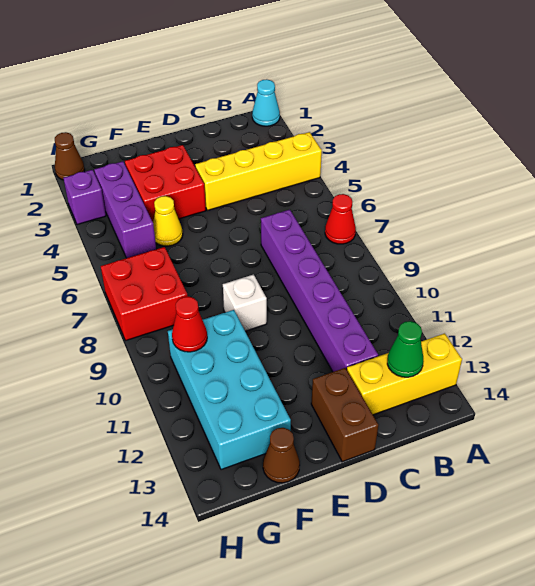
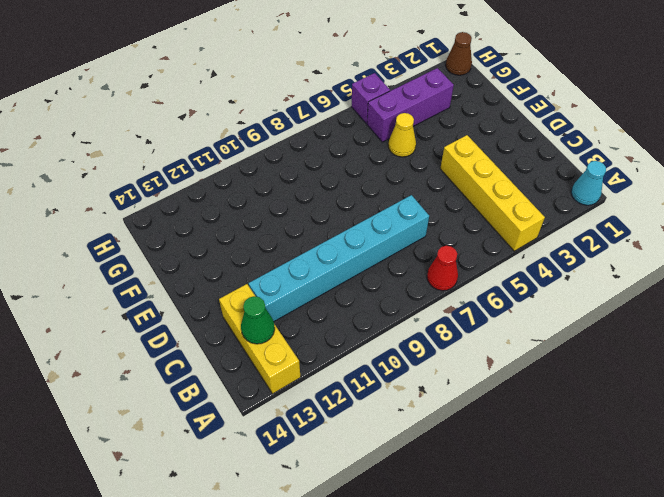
cyan brick C7:C12 level 1 -> purple brick C7:C12 level 1
purple brick H5 level 1 -> purple brick H3 level 1
none -> brown brick D13:D14 level 1
none -> red brick E3:F4 level 1
none -> white brick E9 level 1

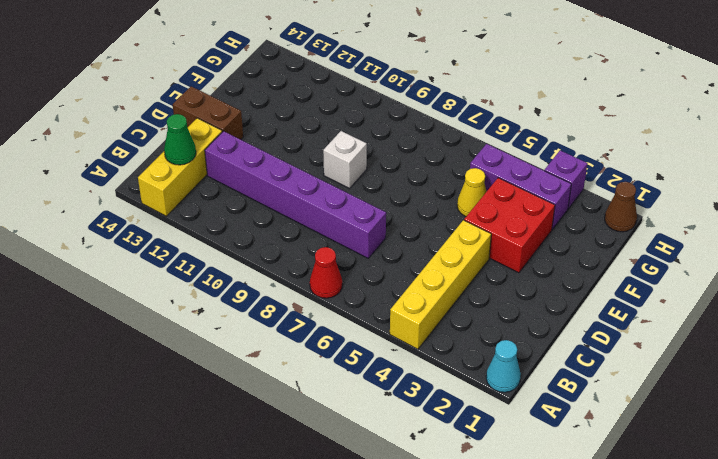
none -> cyan brick F10:G13 level 1
none -> brown cone F14 level 1
none -> red brick G7:H8 level 1

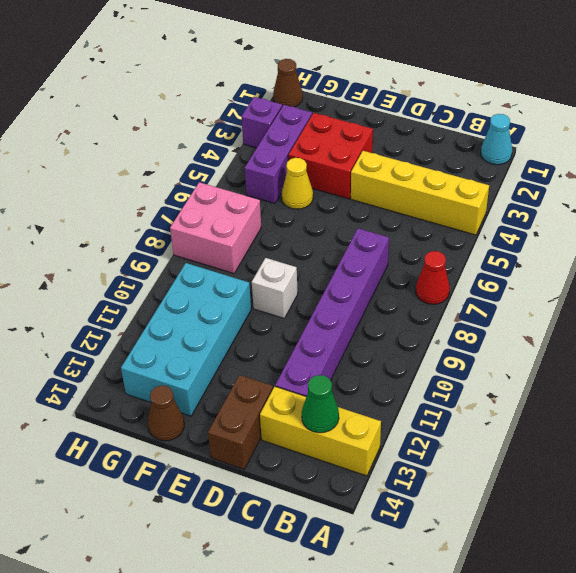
pink brick G7:H8 level 1 -> red brick G7:H8 level 1
none -> red cone G10 level 2

